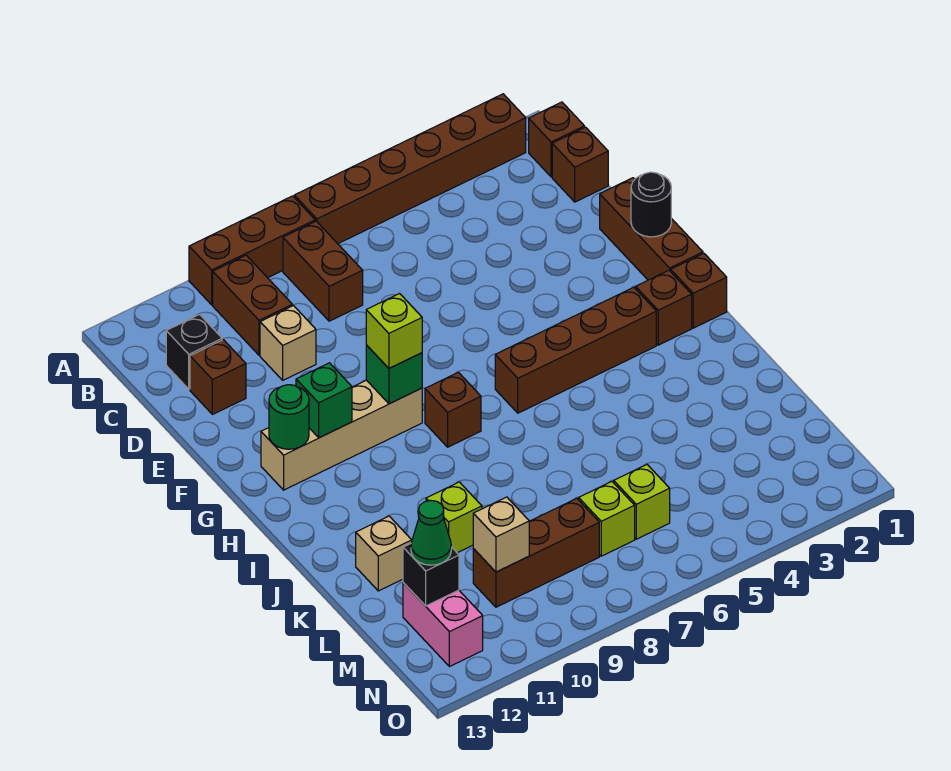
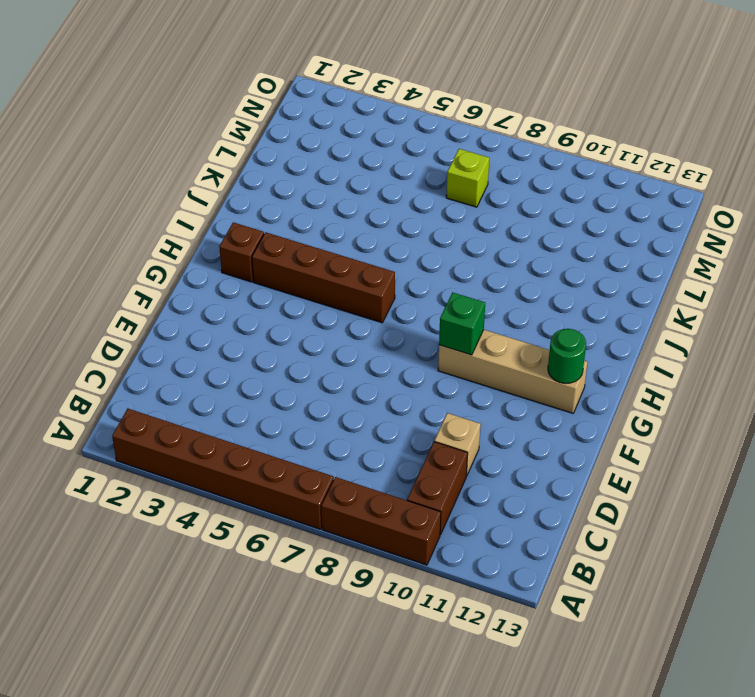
none -> brown brick B1 level 1
none -> brown brick B8:C8 level 1
none -> brown brick C1 level 1

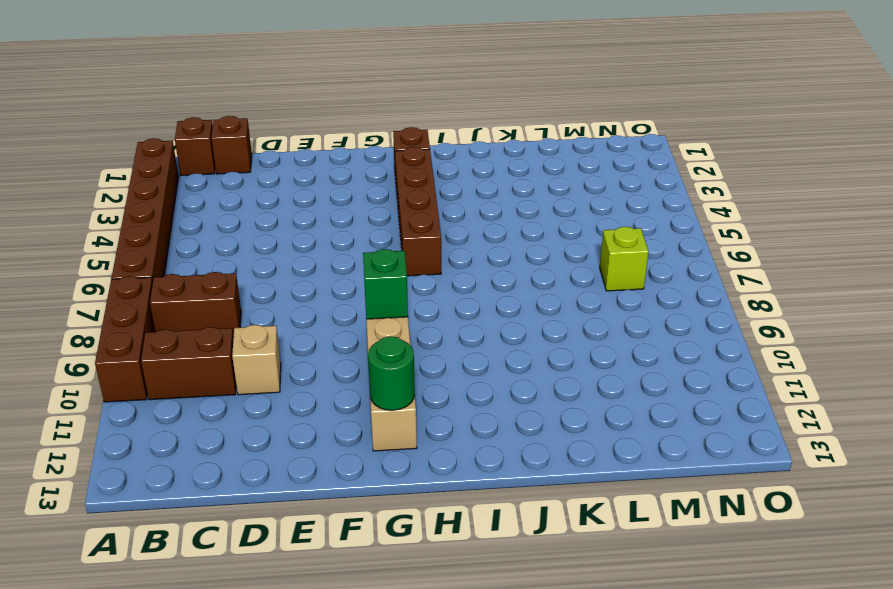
none -> black brick C12 level 1
none -> brown brick D12 level 1
none -> brown brick E1:G1 level 1

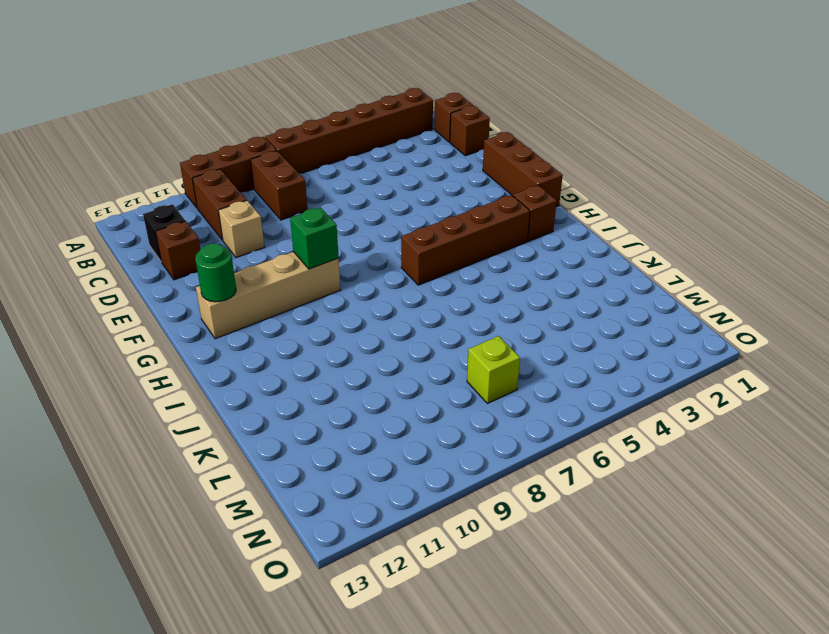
none -> brown brick H1 level 1
none -> brown brick H8 level 1
none -> lime brick K10 level 1

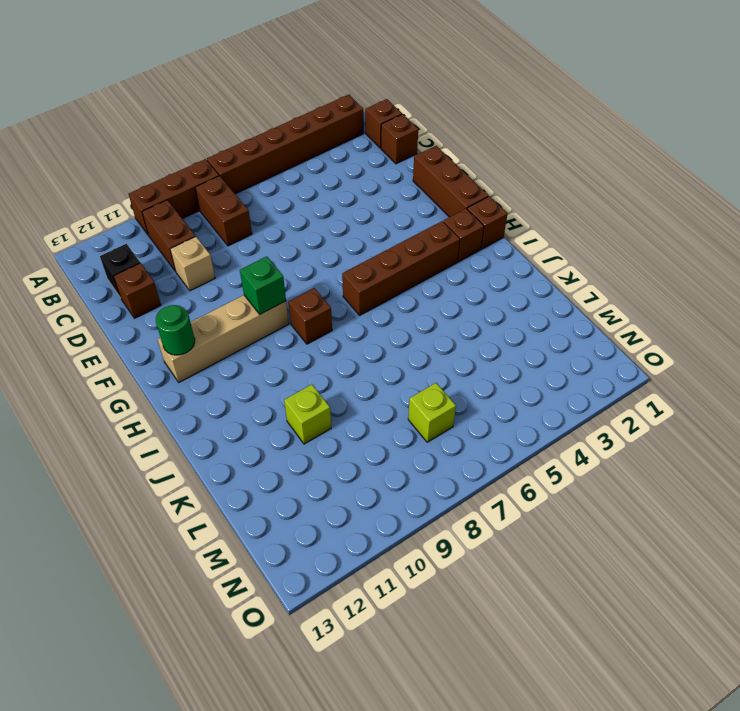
none -> tan brick K12 level 1
none -> lime brick M6 level 1
none -> brown brick M8:M10 level 1

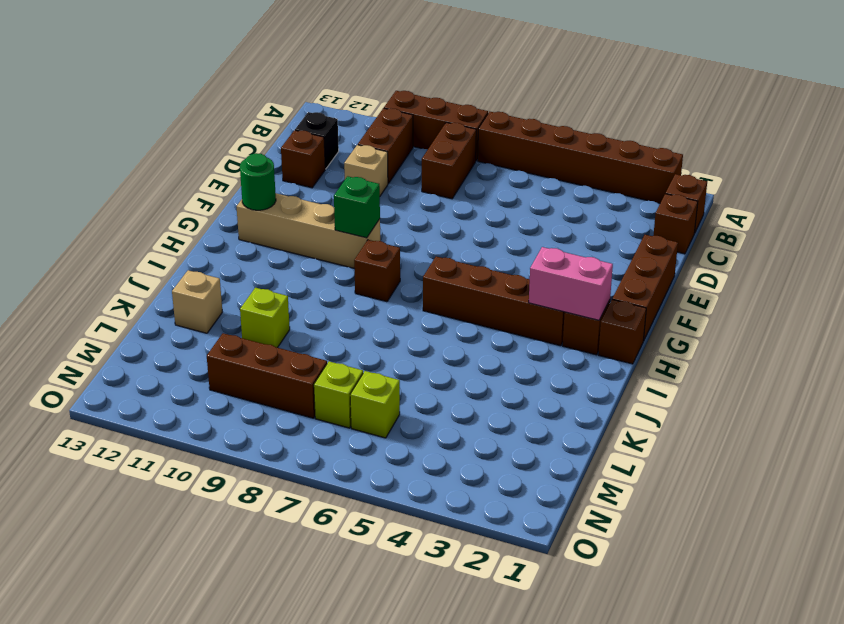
pink brick H2:H3 level 2 -> pink brick M12:N12 level 1
none -> black round brick F1 level 2
none -> green brick G11 level 2
none -> tan brick M10 level 2

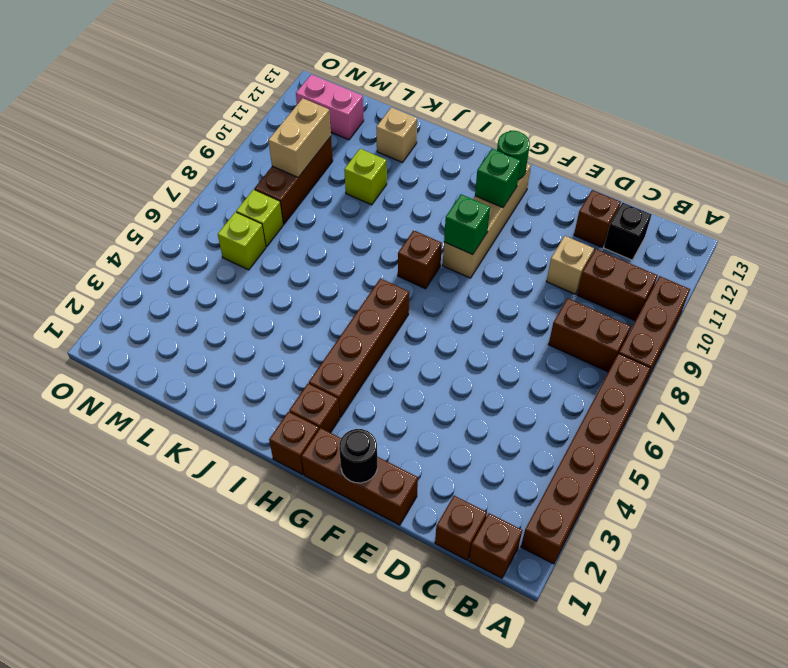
tan brick M9:M10 level 2 -> tan brick M10 level 2
none -> black brick M12 level 2
none -> lime brick G9 level 3
none -> green cone M12 level 3

